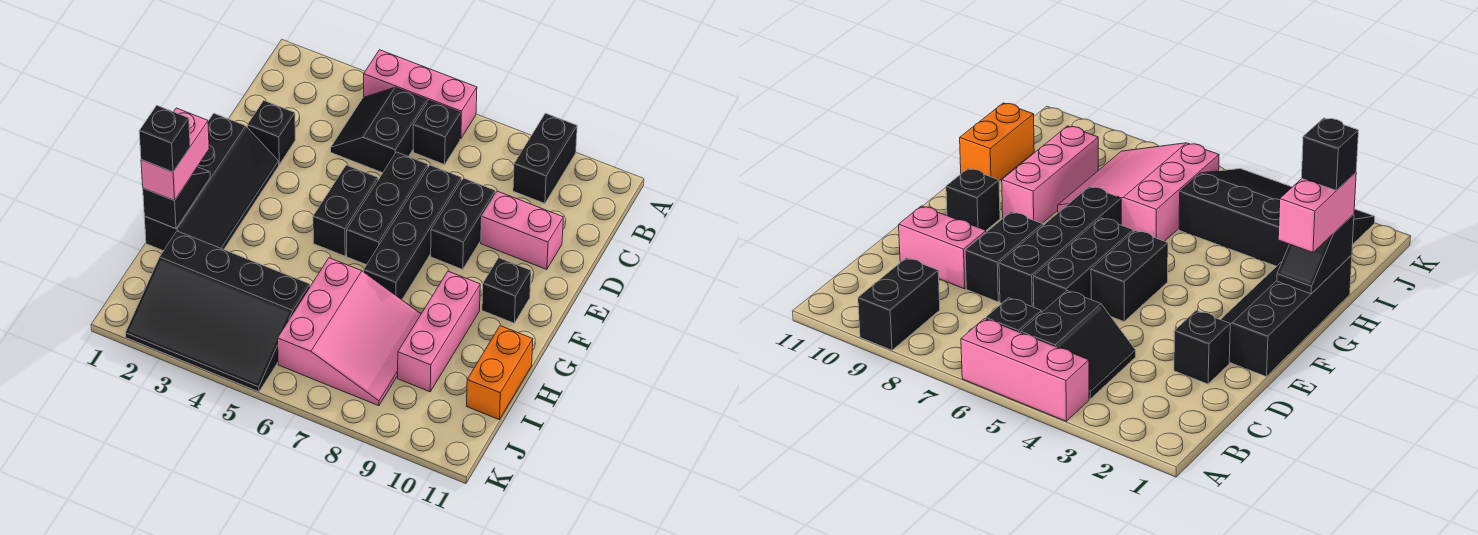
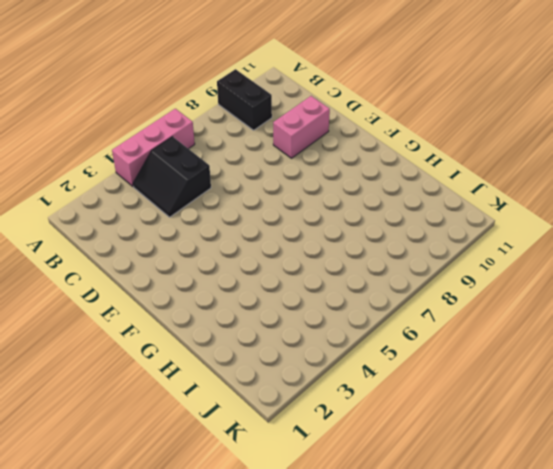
none -> black brick B6 level 1
none -> black brick D2 level 1
none -> black brick D6:F6 level 1

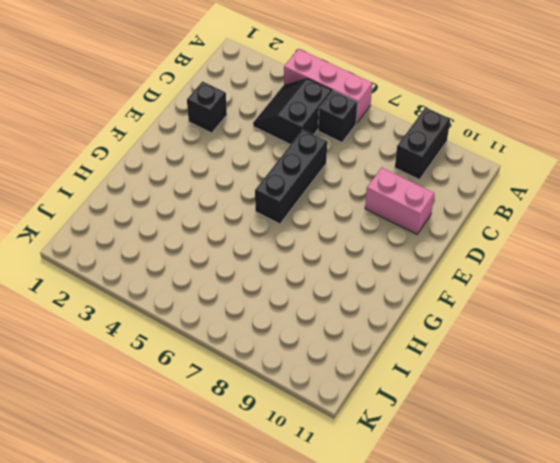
none -> black brick D7:G7 level 1
none -> black brick D8:E8 level 1
none -> black slope E1:H2 level 1 top 1

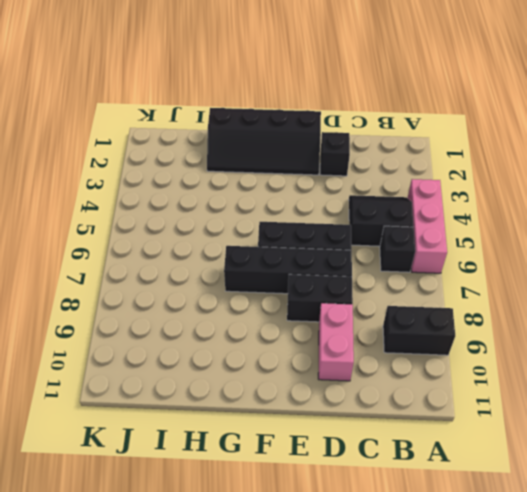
none -> black brick E5:F5 level 1
none -> black brick F10 level 1
none -> pink brick G9:I9 level 1

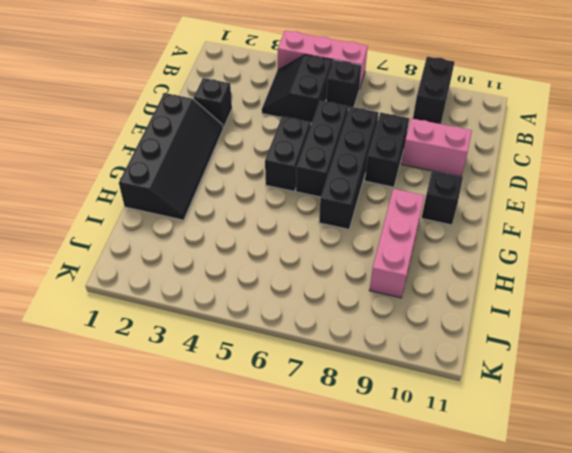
none -> pink slope H6:J8 level 1 top 6
none -> orange brick H11:I11 level 1
none -> black slope I2:K5 level 1 top I

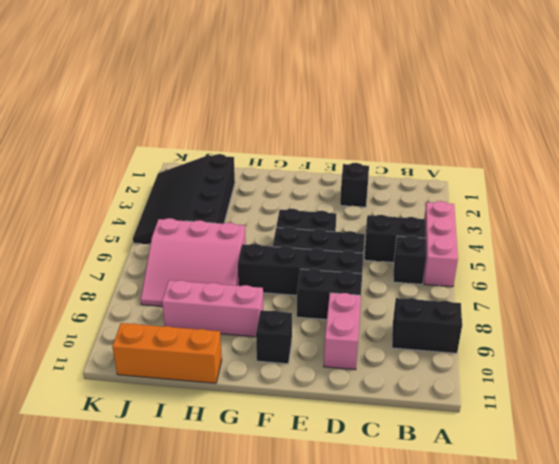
orange brick H11:J11 level 1 -> orange brick H11:I11 level 1
none -> black slope E1:H2 level 1 top 1
none -> black slope G1:H1 level 2 top H
none -> pink brick G1:H1 level 3

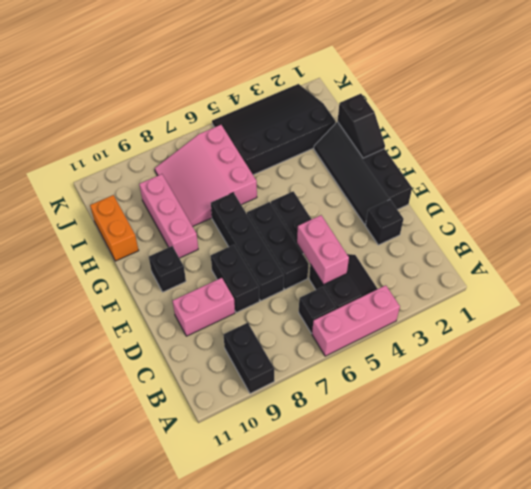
pink brick C5:D5 level 2 -> pink brick G1:H1 level 3
none -> black brick H1 level 4

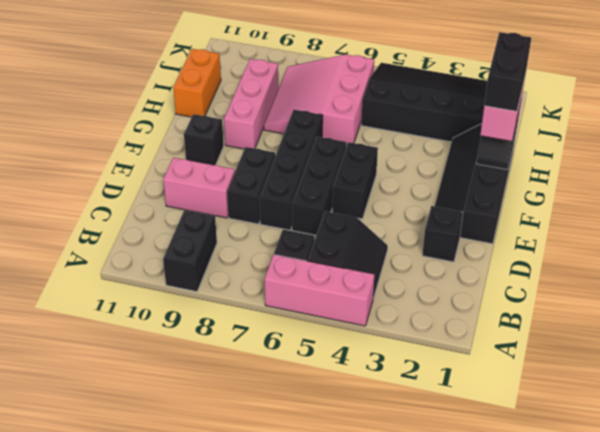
black brick G1:H1 level 4 -> black brick H1 level 4

